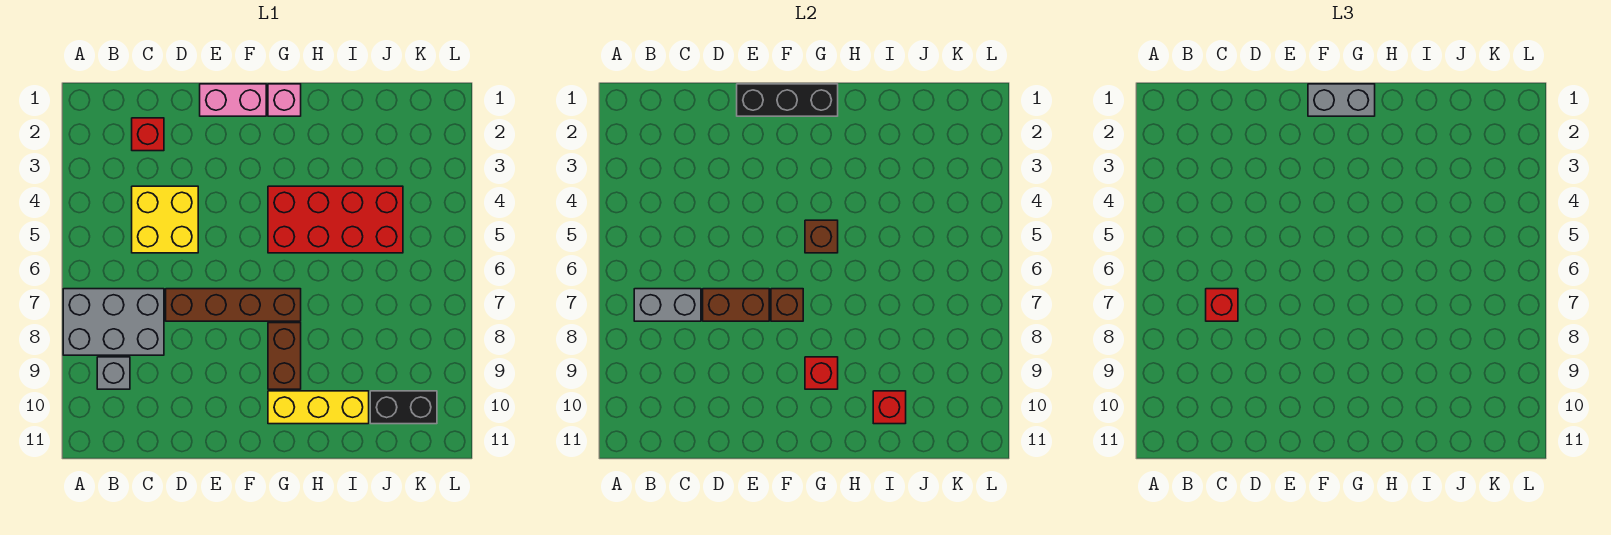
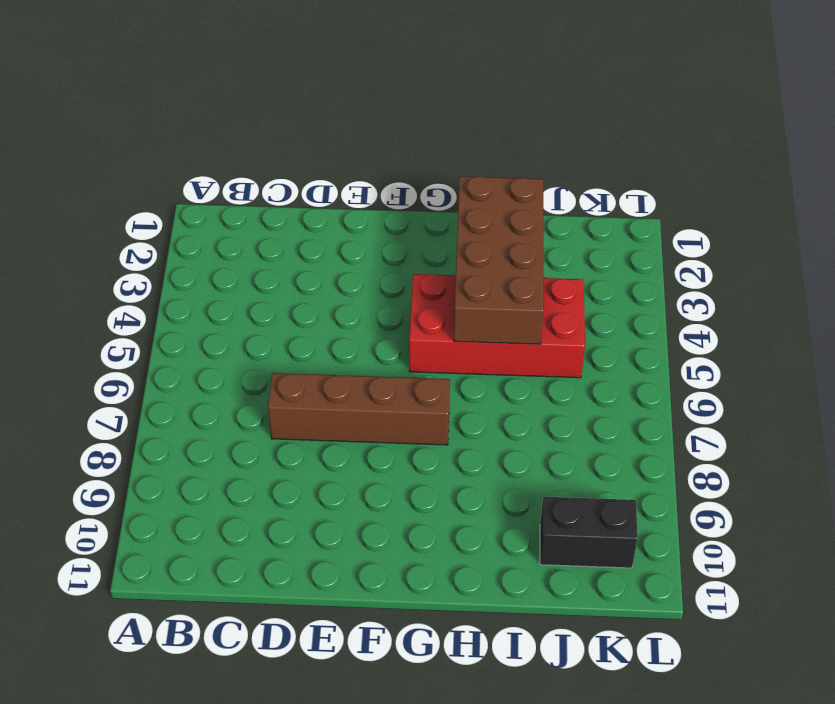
brown brick H2:I5 level 2 -> none
none -> grey brick A7:C8 level 1
none -> grey brick B9 level 1
none -> red brick C2 level 1

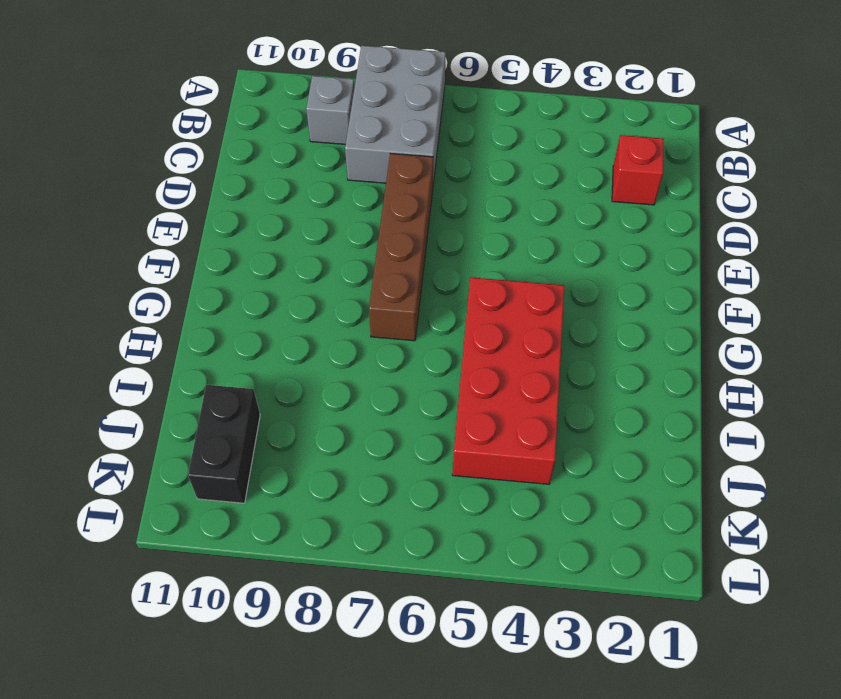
none -> yellow brick C4:D5 level 1
none -> pink brick E1:F1 level 1
none -> pink brick G1 level 1

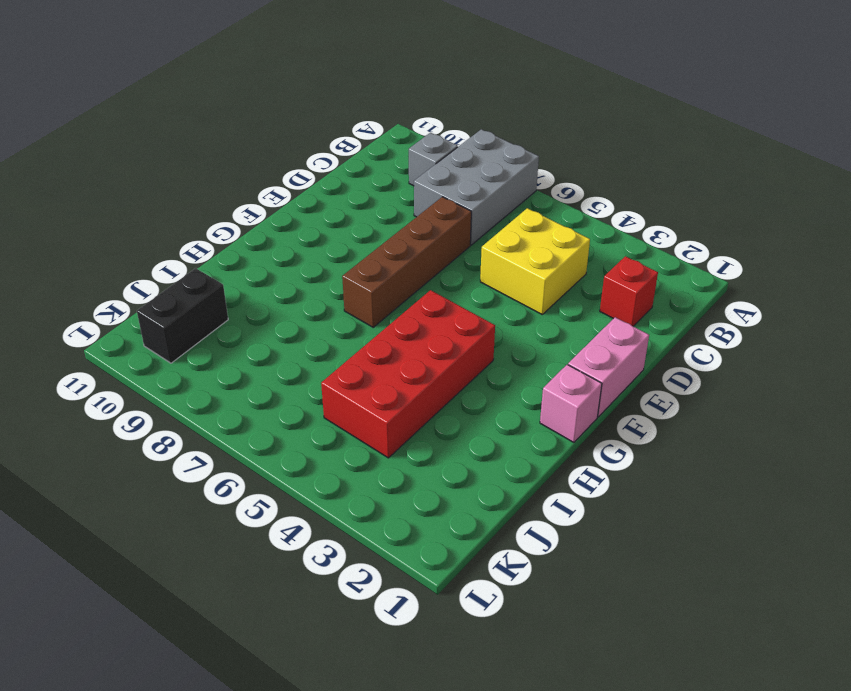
none -> brown brick G8:G9 level 1
none -> yellow brick G10:I10 level 1
none -> grey brick B7:C7 level 2

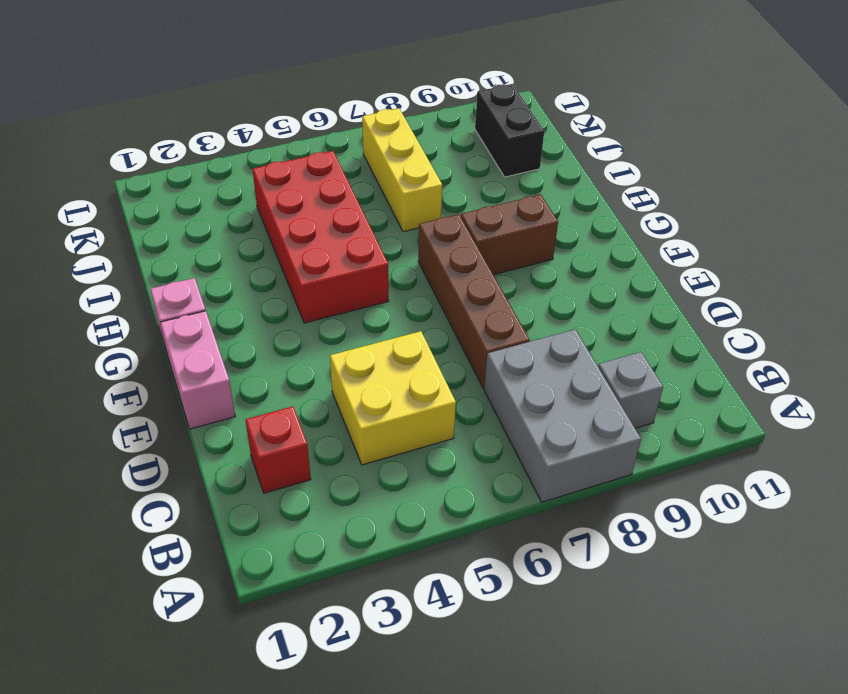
yellow brick I7:K7 level 1 -> yellow brick G10:I10 level 1
none -> grey brick B7:C7 level 2
none -> brown brick D7:E7 level 2
none -> black brick E1:G1 level 2

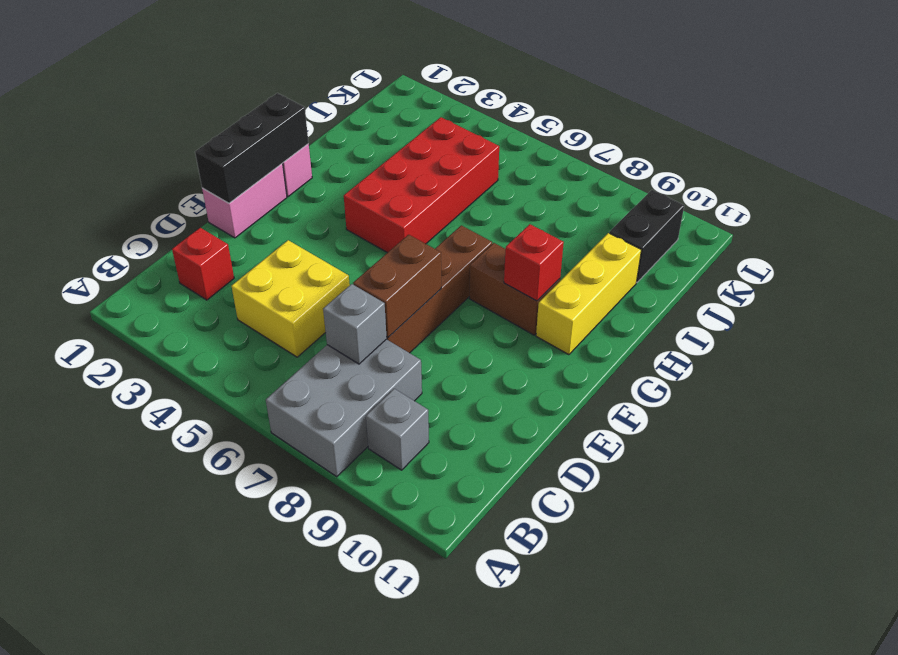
grey brick C7 level 2 -> grey brick B7:C7 level 2
none -> brown brick F7 level 2
none -> brown brick G5 level 2
none -> red brick I10 level 2

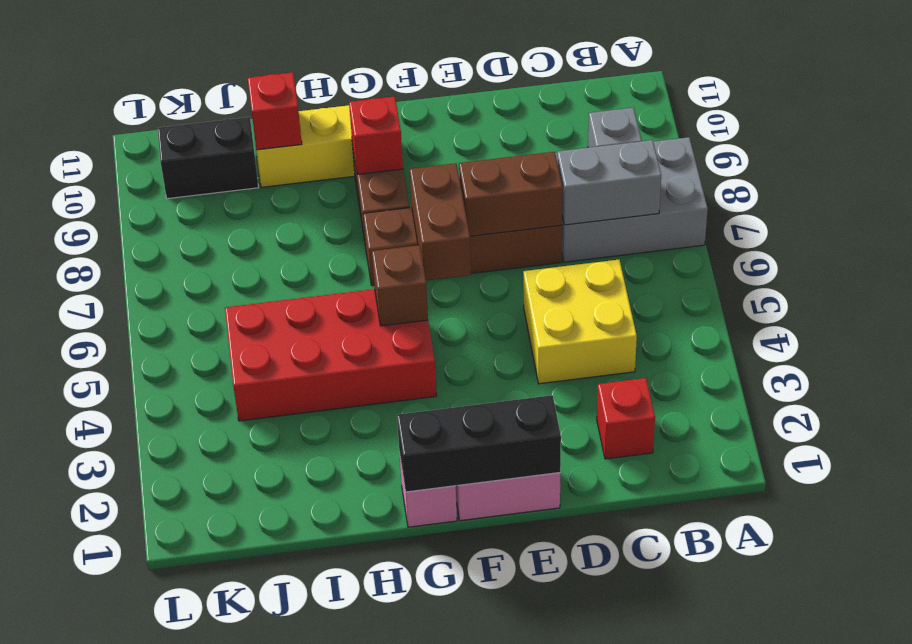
brown brick F6:F7 level 2 -> brown brick F7 level 2
none -> red brick C7 level 3
none -> grey brick F1:G1 level 3

